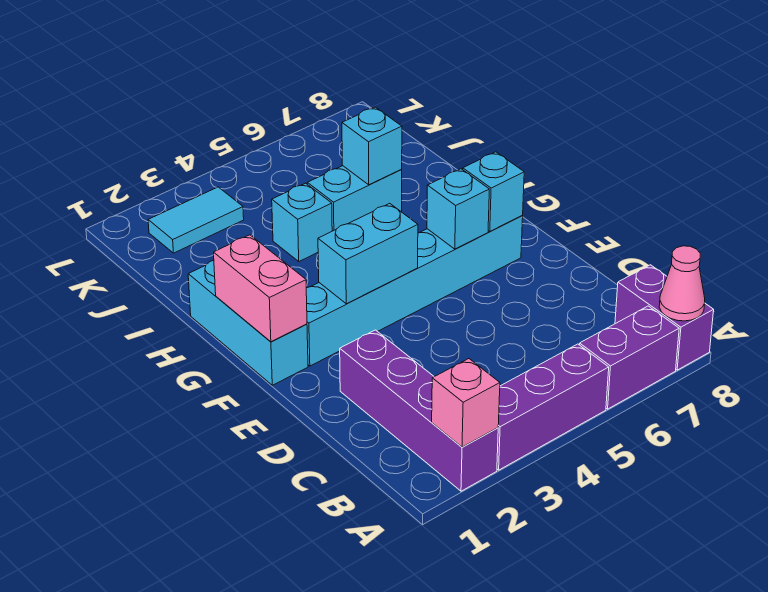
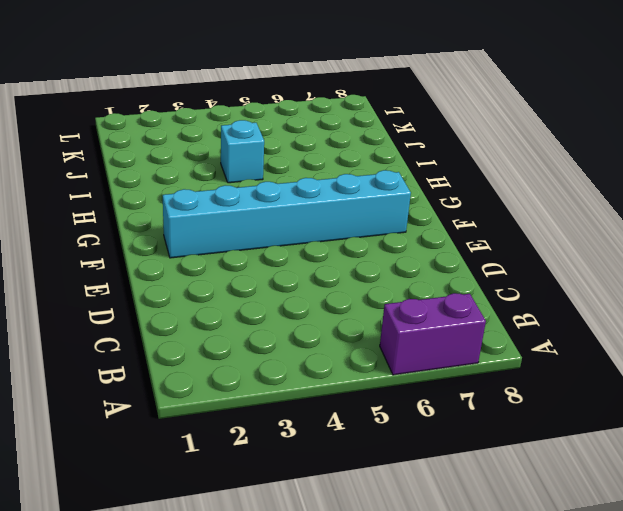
none -> purple brick A2:D2 level 1
none -> purple brick A3:A5 level 1
none -> purple brick A8:B8 level 1

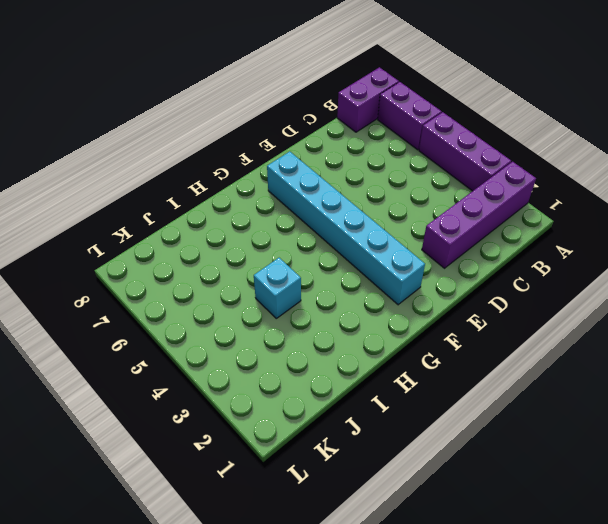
none -> cyan brick F1:H1 level 1
none -> cyan brick I5:I6 level 1
none -> cyan tile K2:K3 level 1

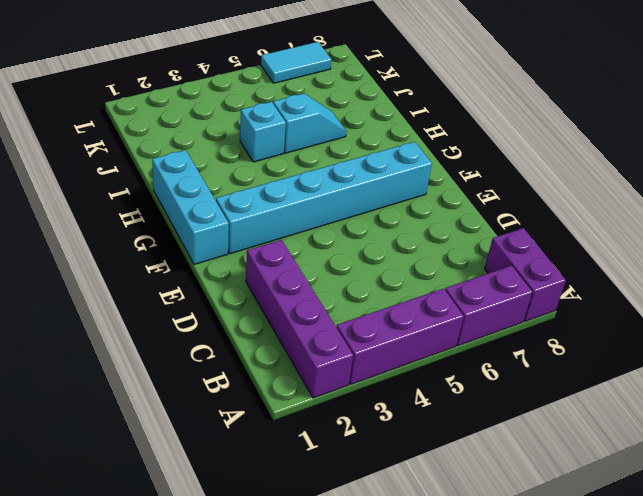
cyan slope I5:I6 level 1 top 5 -> cyan brick I5:I6 level 1
cyan tile L6:L7 level 1 -> cyan tile K2:K3 level 1
none -> pink brick A2 level 2
none -> pink cone A8 level 2
none -> pink brick F1:G1 level 2

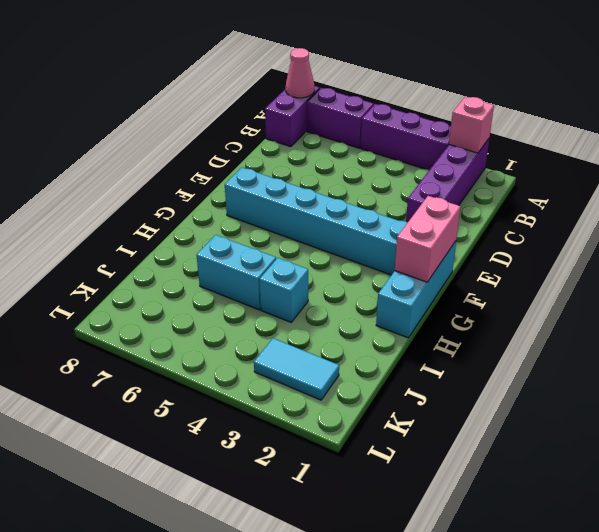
none -> cyan brick F3:F4 level 2
none -> cyan brick F6 level 2
none -> cyan brick F7 level 2

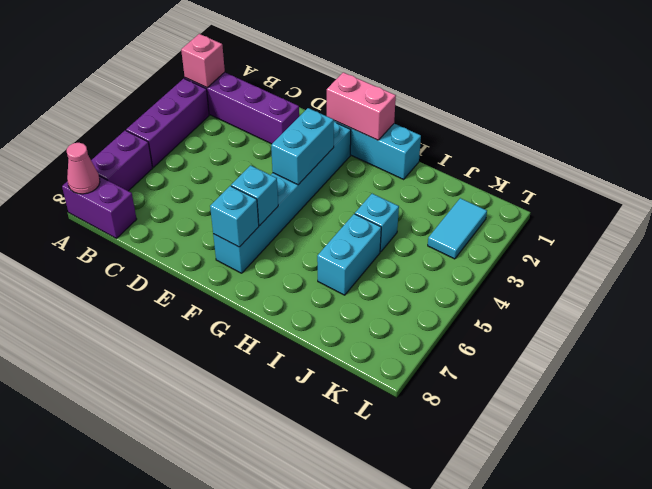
none -> cyan brick I6 level 2

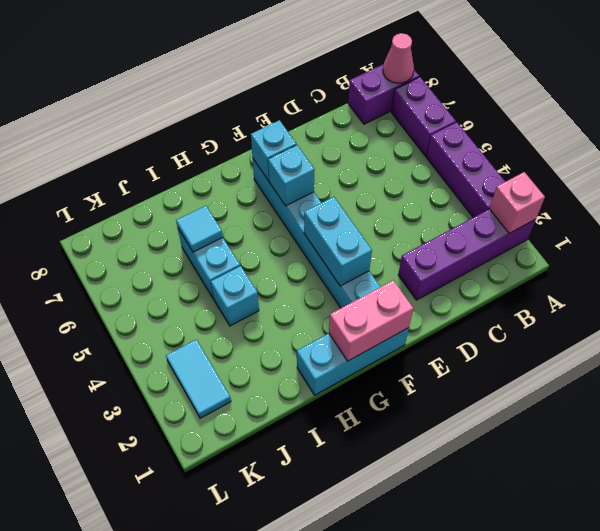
cyan tile I6 level 2 -> cyan brick I6 level 2

